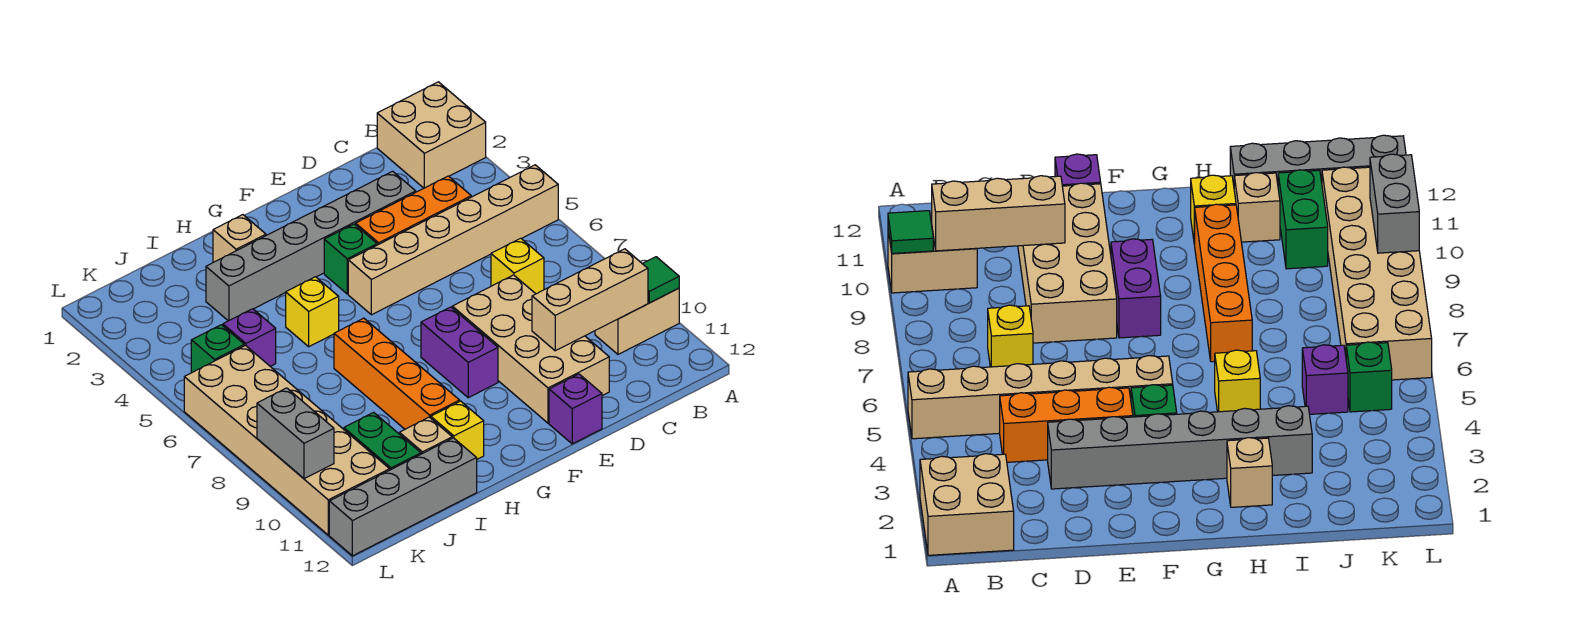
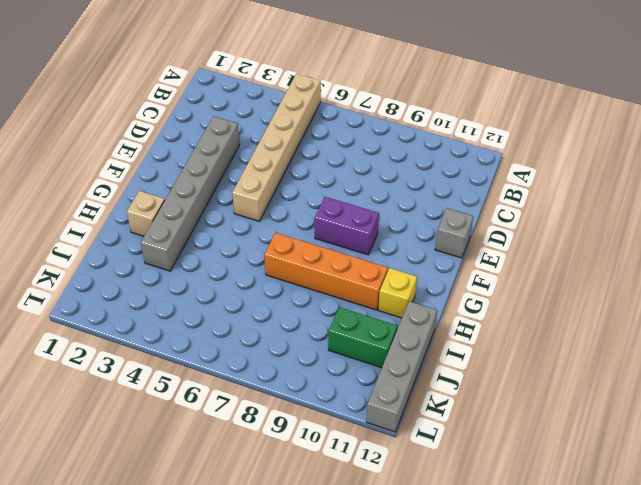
grey brick E12 level 1 -> purple brick E12 level 1
none -> tan brick A1:B2 level 1
none -> tan brick A10:B10 level 1
none -> orange brick C4:E4 level 1

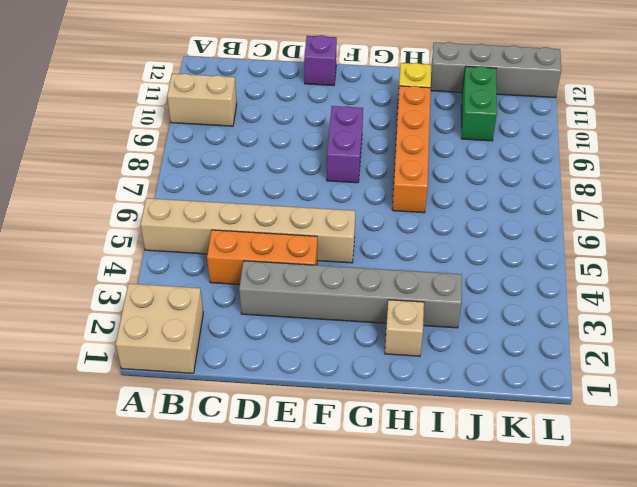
none -> yellow brick C7 level 1
none -> tan brick D8:E11 level 1
none -> green brick F4 level 1

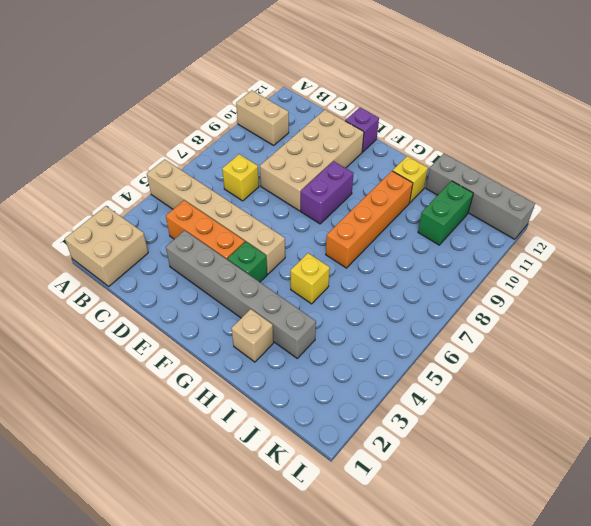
none -> tan brick I11 level 1
none -> purple brick J5 level 1
none -> green brick K5 level 1

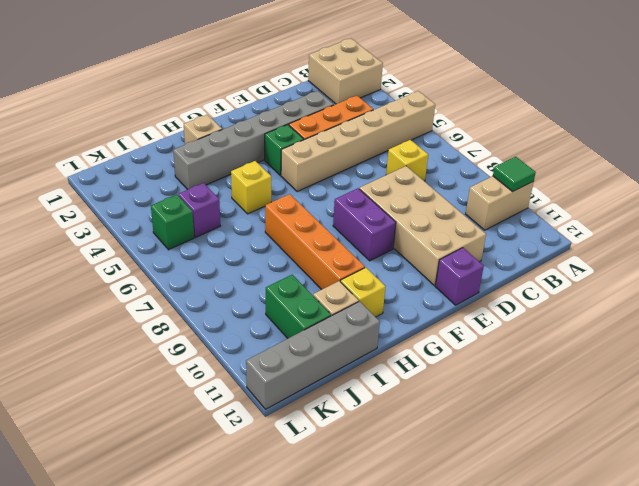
none -> tan brick K6:L11 level 1
none -> tan brick B10:D10 level 2
none -> grey brick L9:L10 level 2

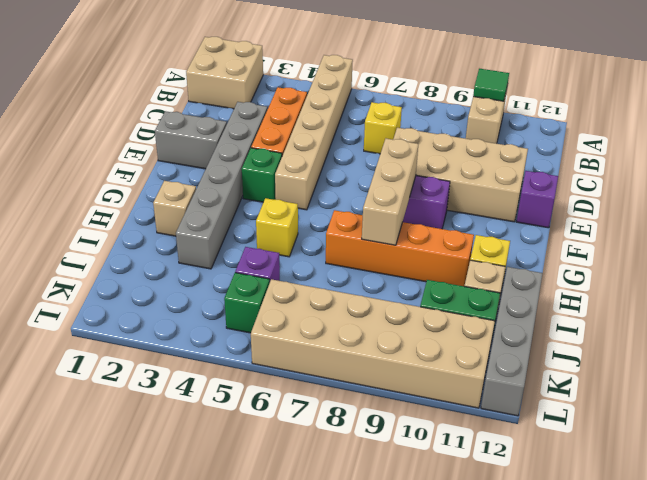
grey brick E1:E2 level 1 -> grey brick L9:L10 level 2
tan brick F8:H8 level 2 -> tan brick B10:D10 level 2

